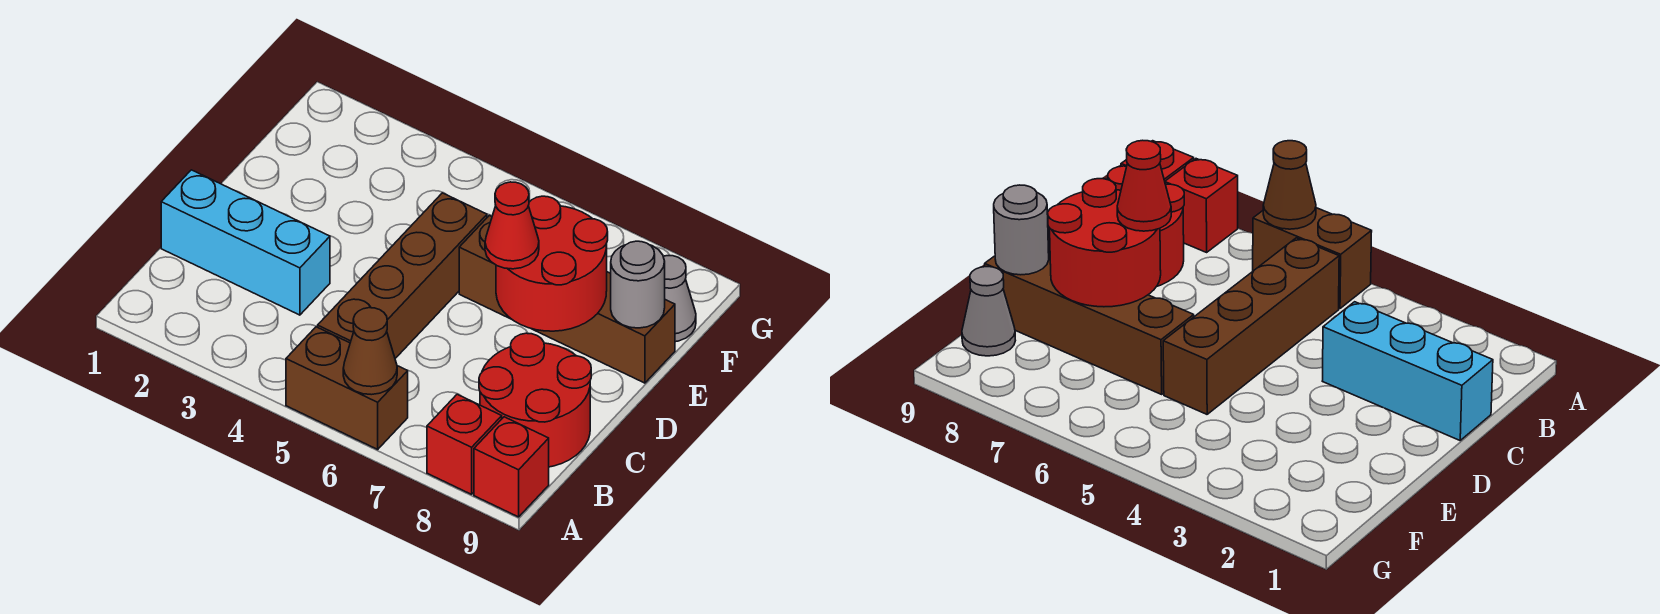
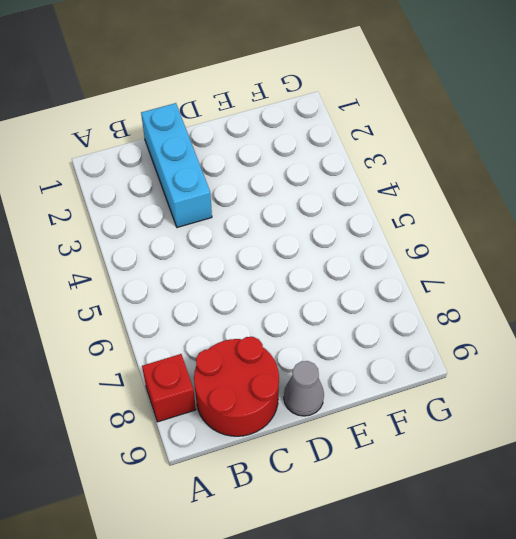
grey cone D9 level 1 -> grey cone F9 level 1
none -> brown brick A5:A6 level 1
none -> red brick A9 level 1
none -> brown brick B5:E5 level 1

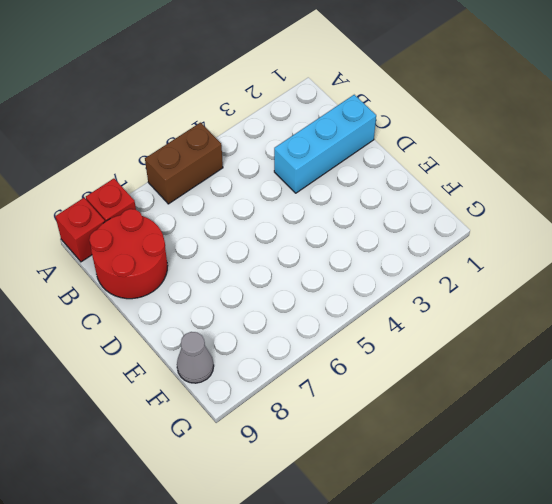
none -> brown brick B5:E5 level 1
none -> brown brick E6:E9 level 1
none -> brown cone A6 level 2

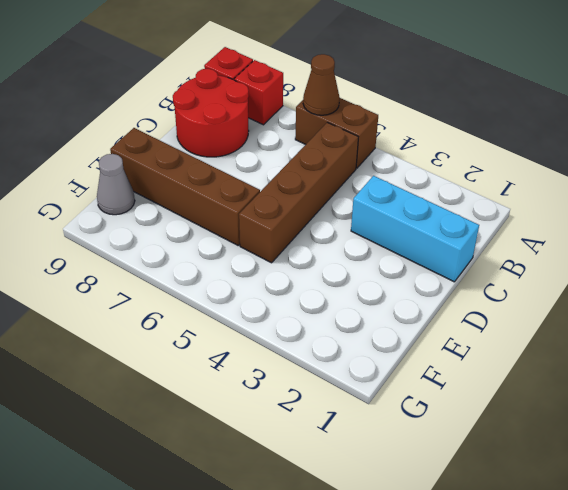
none -> red round brick D7:E8 level 2
none -> grey round brick E9 level 2
none -> red cone D7 level 3

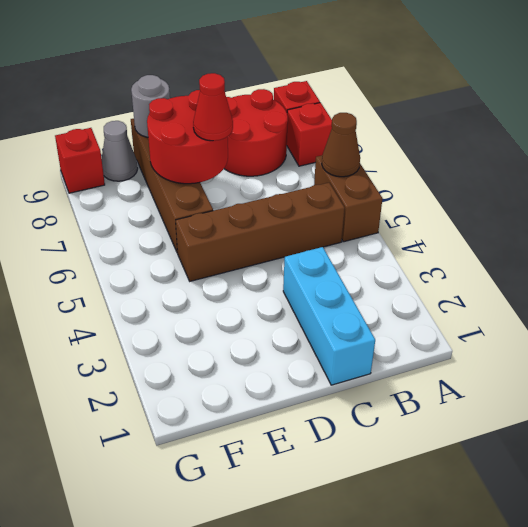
red brick G9 level 1 -> none

